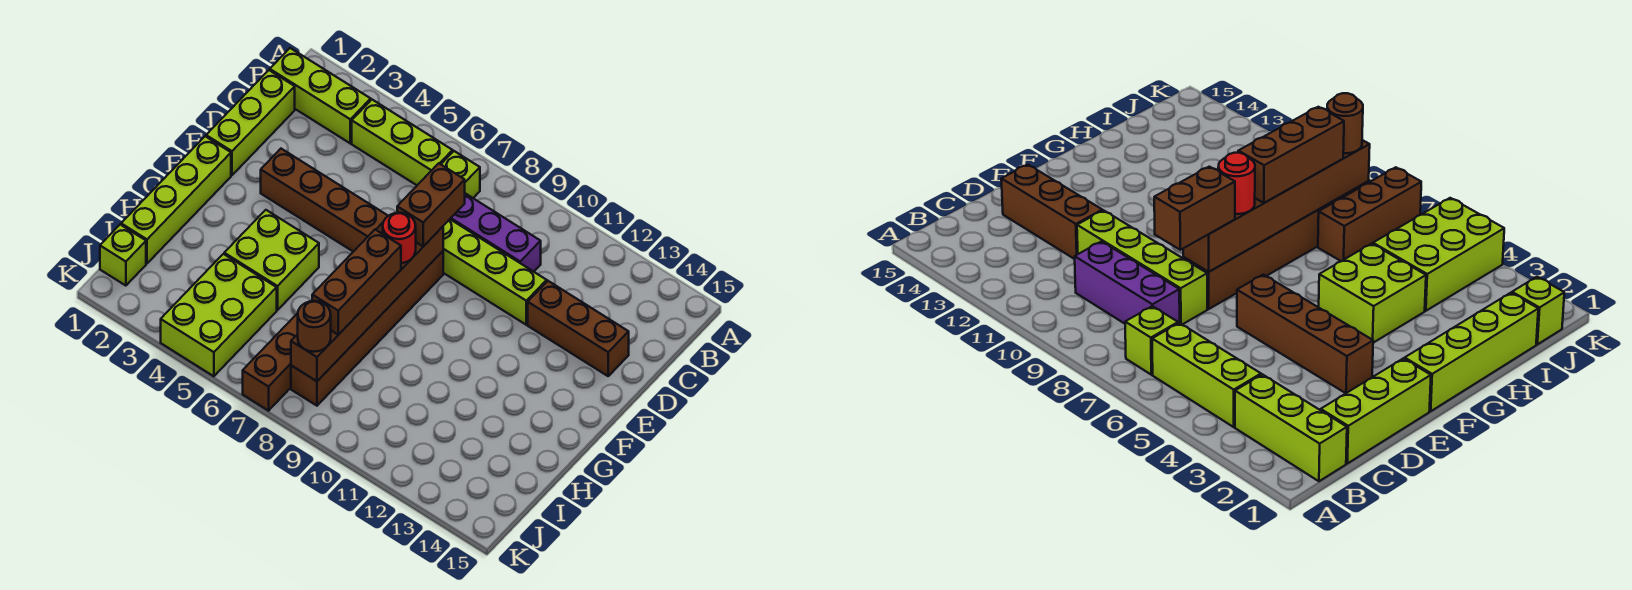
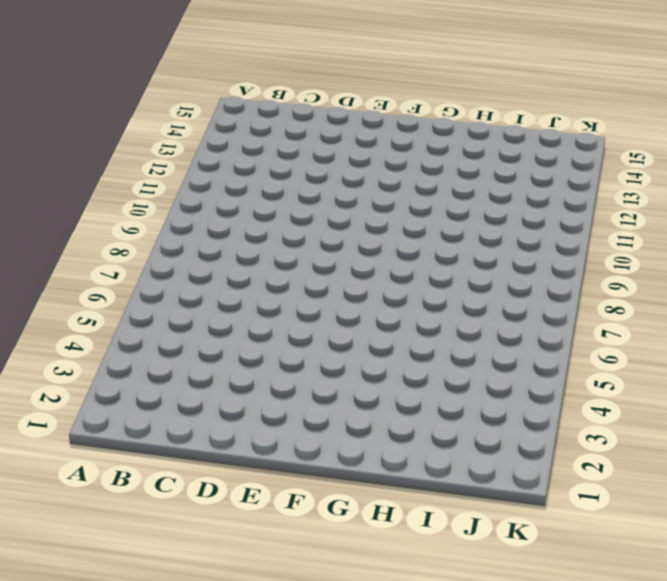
none -> lime brick B1:B3 level 1
none -> lime brick B4:B6 level 1
none -> lime brick B7 level 1

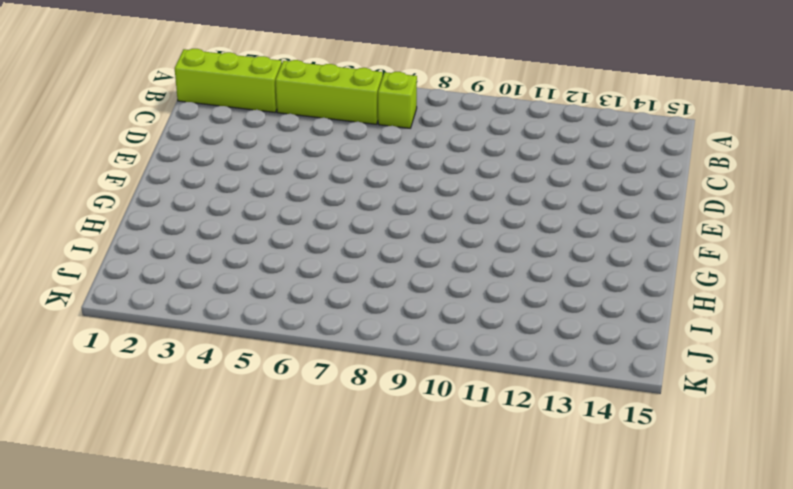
none -> lime brick C1:E1 level 1
none -> purple brick C8:C10 level 1
none -> lime brick D8:D11 level 1

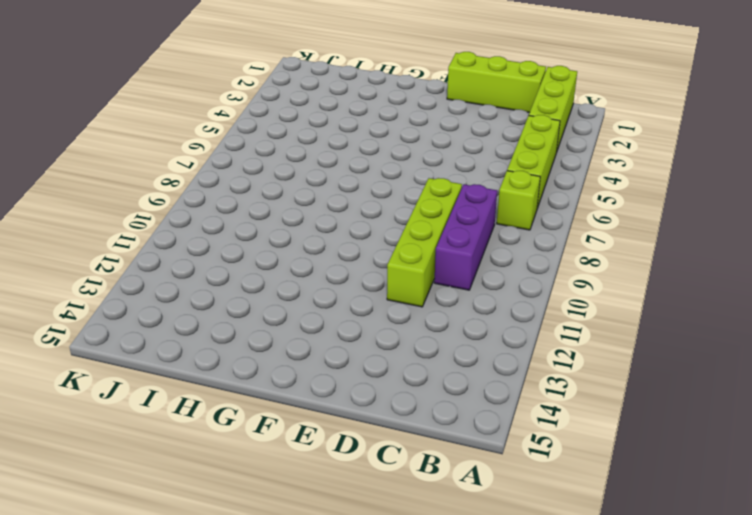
none -> brown brick D12:D14 level 1
none -> brown brick E3:E6 level 1
none -> brown brick E8:J8 level 1

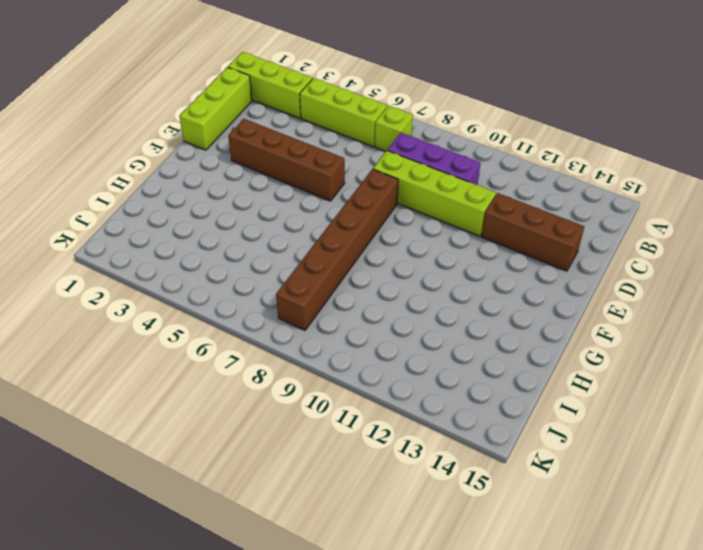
none -> lime brick F1:I1 level 1
none -> lime brick G4:H5 level 1
none -> lime brick I4:K5 level 1

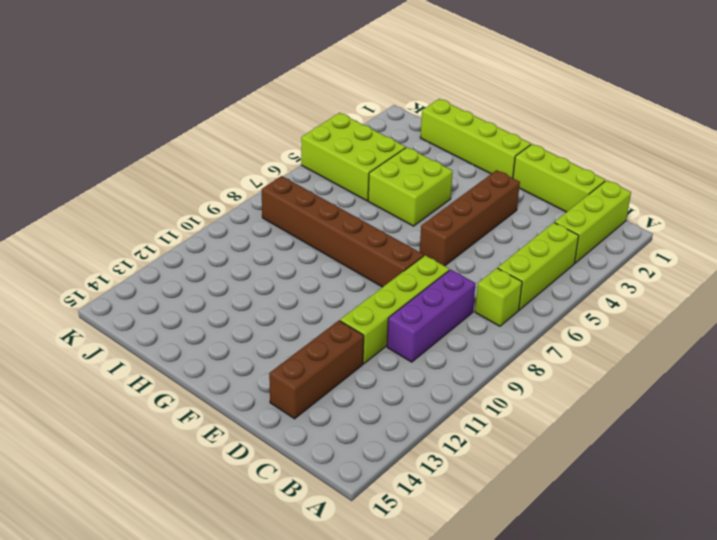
none -> brown brick I7:K7 level 1
none -> lime brick J1 level 1
none -> brown brick E8:J8 level 2

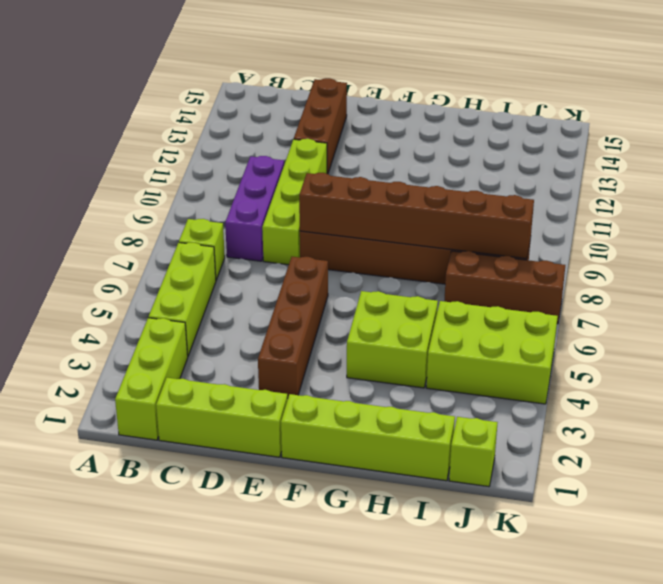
none -> brown brick D8:E8 level 3
none -> red round brick F8 level 3
none -> brown brick G8:I8 level 3

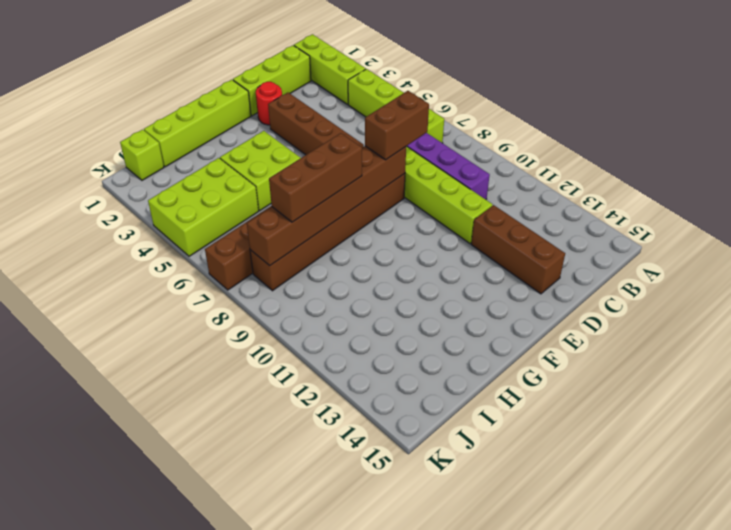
red round brick E2 level 1 -> red round brick F8 level 3
none -> brown round brick J8 level 3

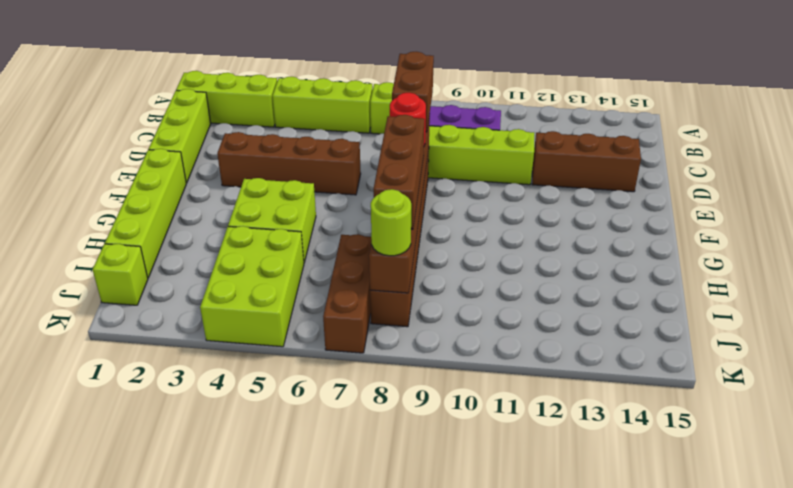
lime round brick J8 level 3 -> brown round brick J8 level 3

